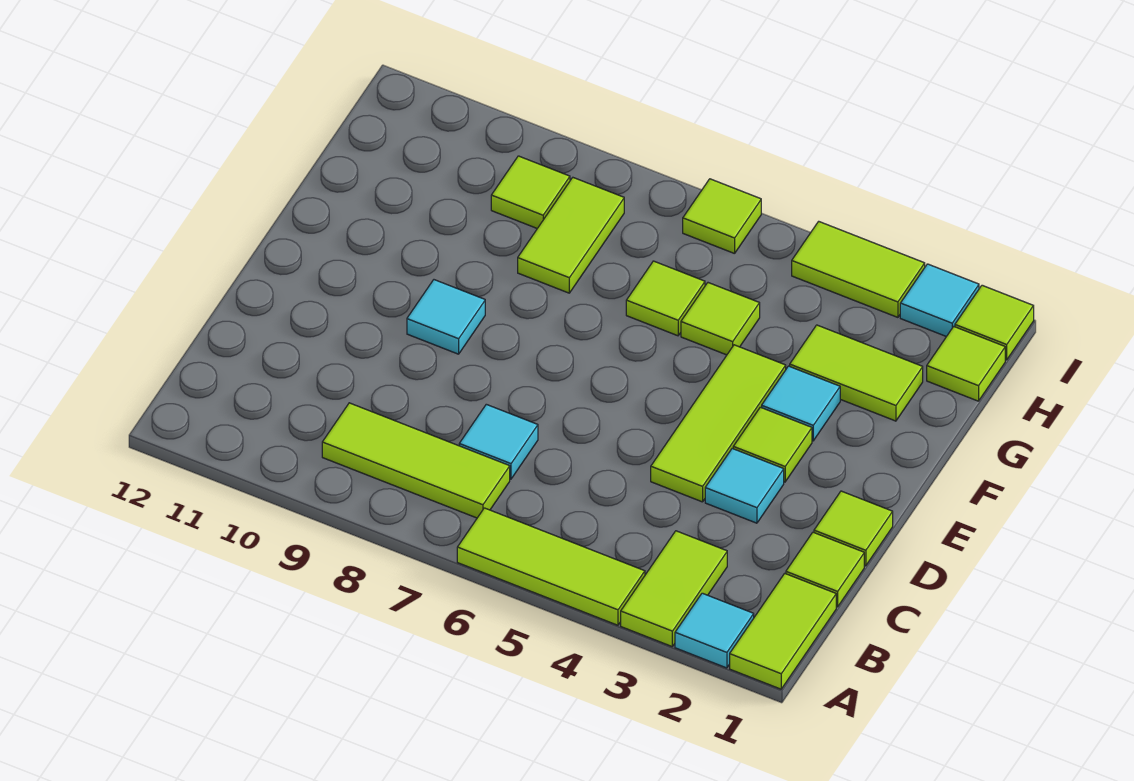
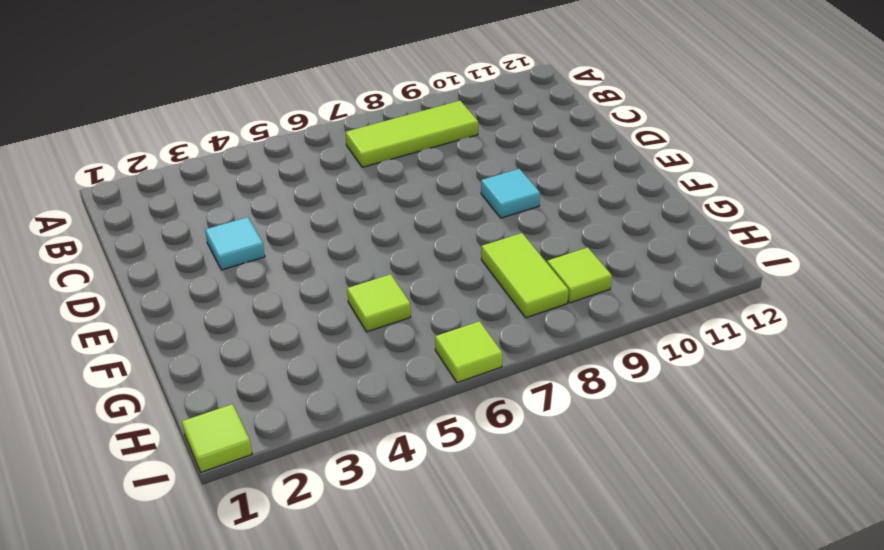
none -> lime tile A1:B1 level 1
none -> cyan tile A2 level 1
none -> lime tile A3:B3 level 1

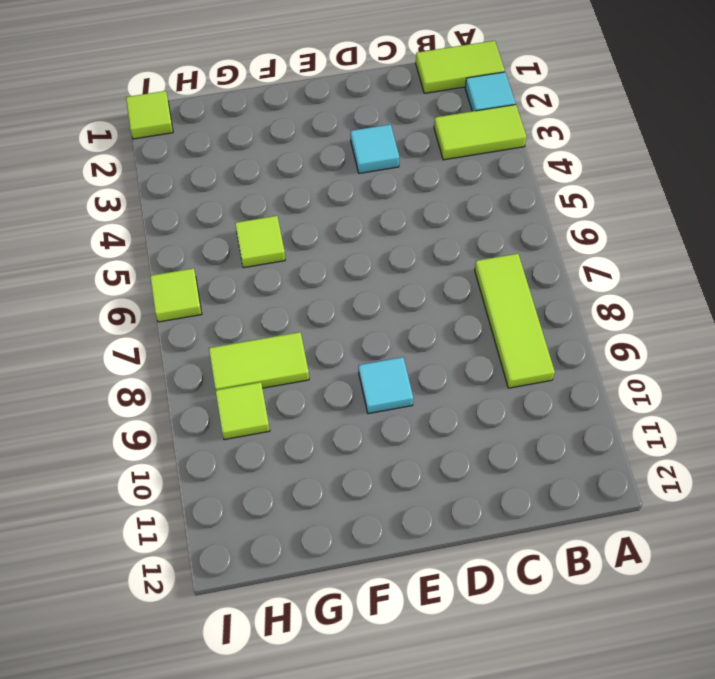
none -> lime tile A4:A6 level 1
none -> lime tile C1 level 1
none -> cyan tile C7 level 1

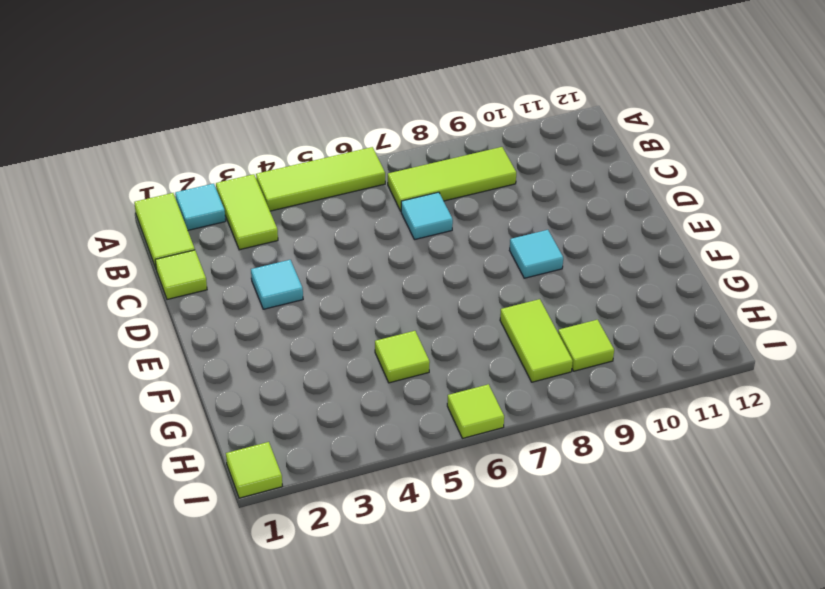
none -> lime tile D1 level 1
none -> lime tile D4:F4 level 1
none -> lime tile E3 level 1

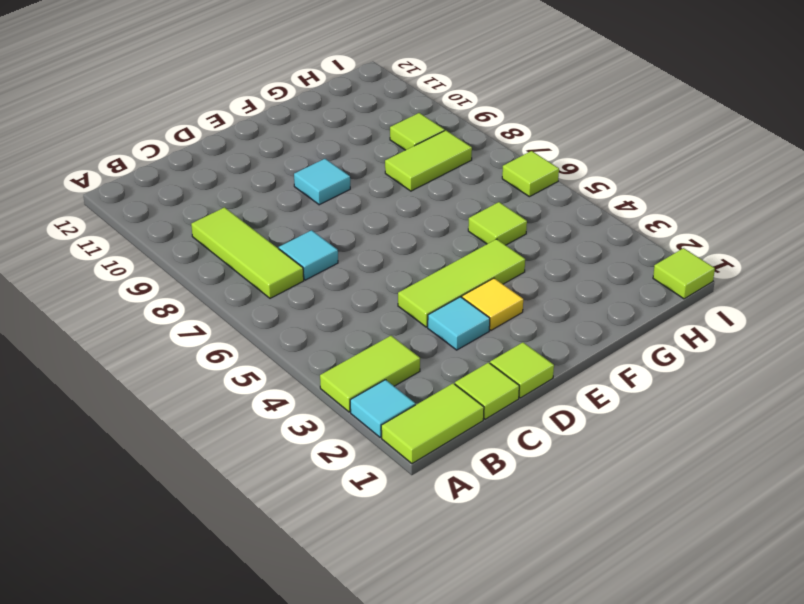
yellow tile E3 level 1 -> lime tile E3 level 1
none -> lime tile A4:A6 level 1
none -> cyan tile F3 level 1
none -> lime tile G2:G3 level 1

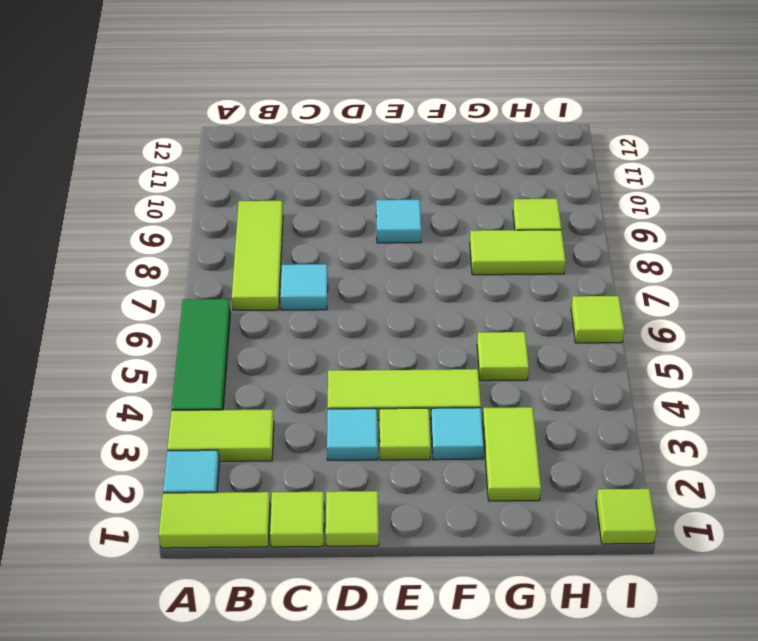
green tile A4:A6 level 1 -> lime tile A4:A6 level 1
none -> lime tile G6 level 1
none -> lime tile H1 level 1
none -> cyan tile I2 level 1

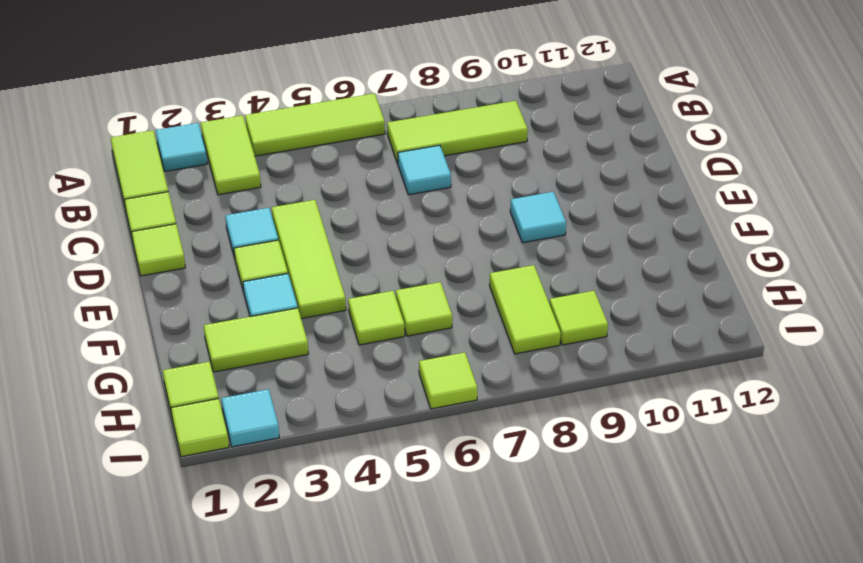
none -> lime tile I3:I4 level 1

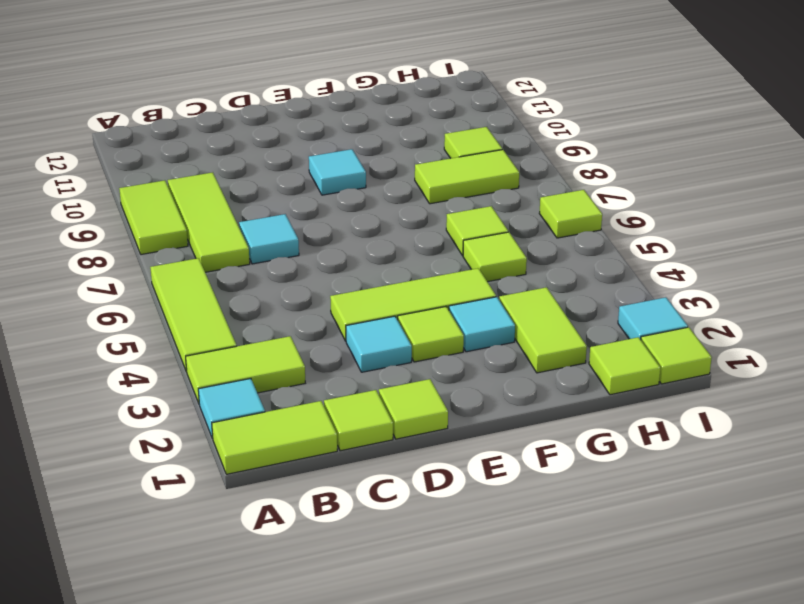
lime tile A8:A9 level 1 -> lime tile I3:I4 level 1

